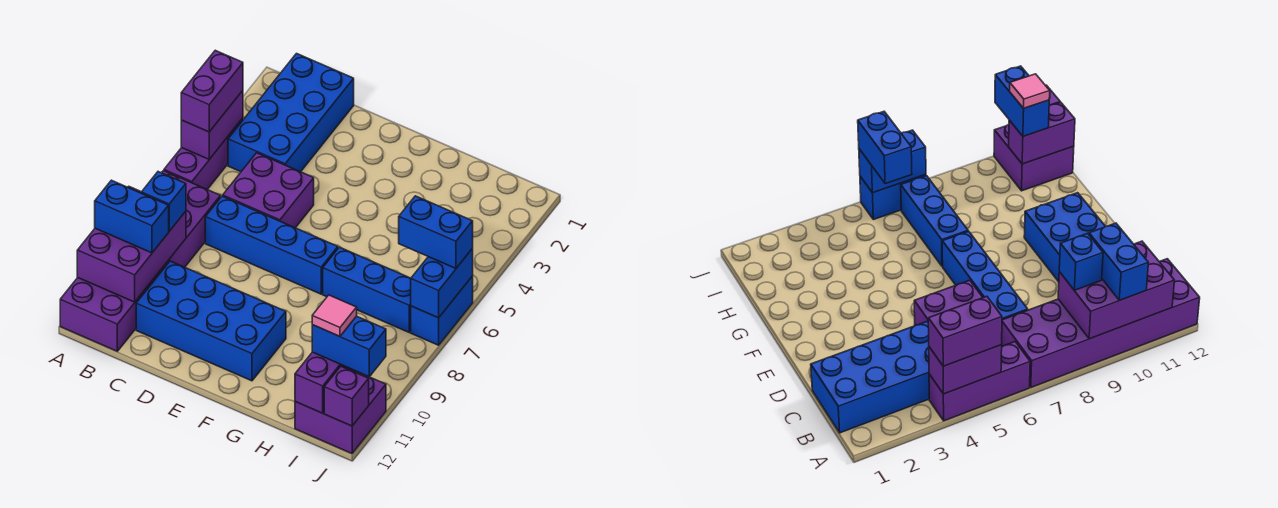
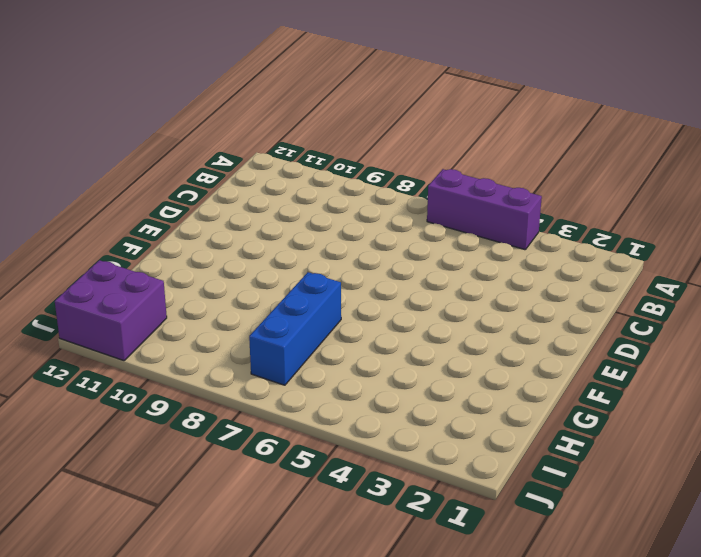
none -> purple brick A7:B12 level 1
none -> blue brick B1:C4 level 1
none -> purple brick C5:D6 level 1

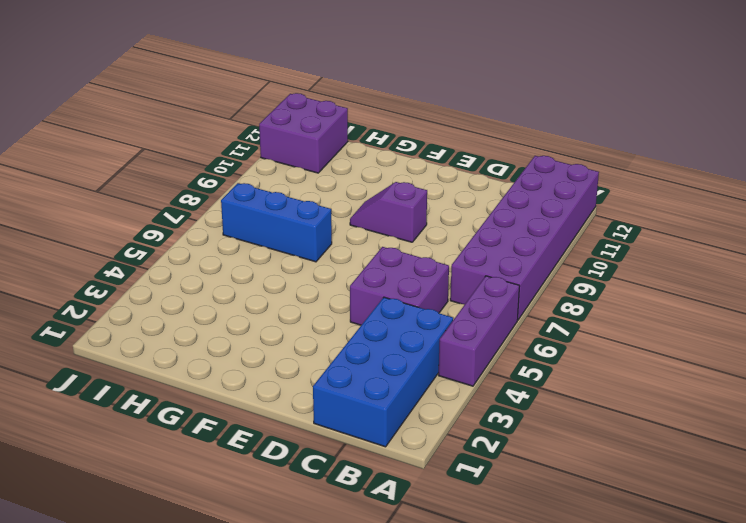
purple slope E9:F9 level 1 top E -> none
none -> blue brick C7:F7 level 1
none -> blue brick C10:F11 level 1
none -> blue brick J6:J7 level 1

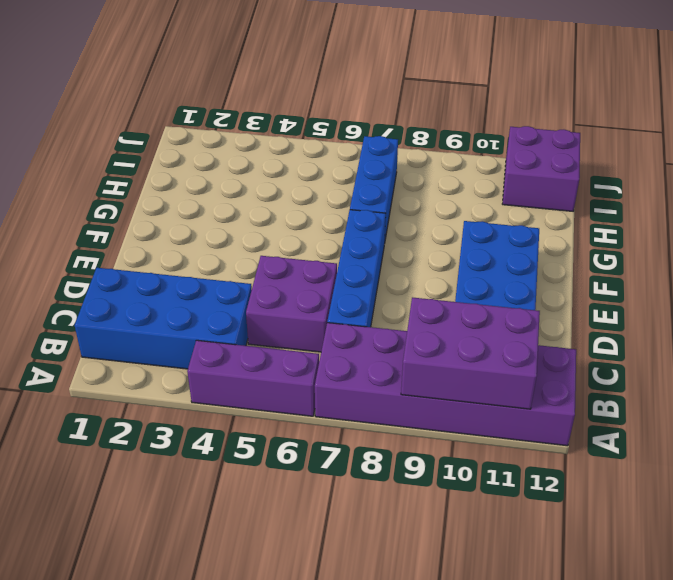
none -> blue brick J6:J7 level 1
none -> purple brick A4:A5 level 2
none -> purple brick I11:I12 level 2

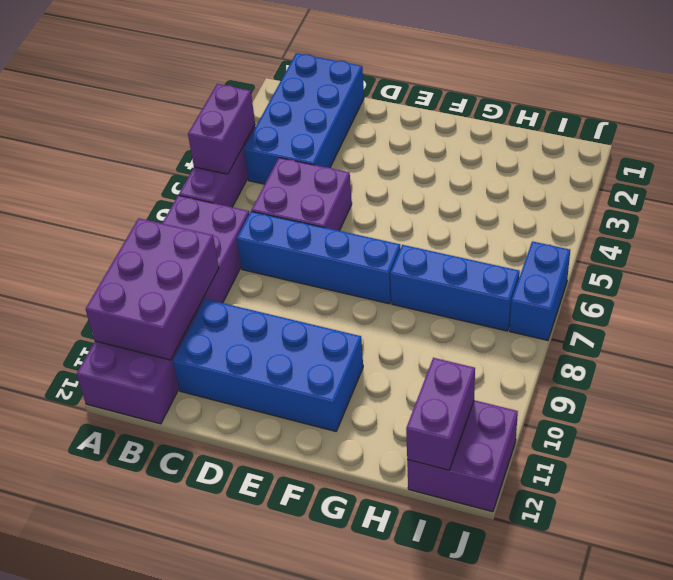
none -> blue brick J6:J7 level 2
none -> purple brick J12 level 2
none -> purple brick A4:A5 level 3

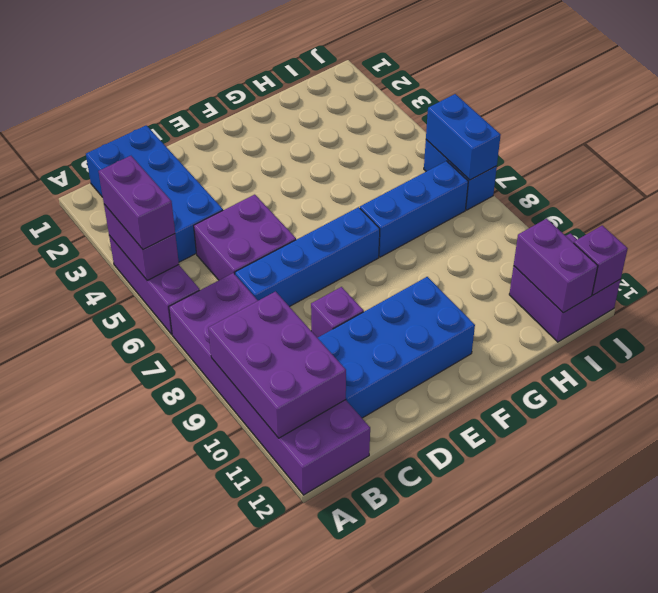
purple brick D9 level 1 -> none
none -> blue brick A10:B10 level 3
none -> blue brick B9 level 3
none -> blue brick I6:J6 level 3

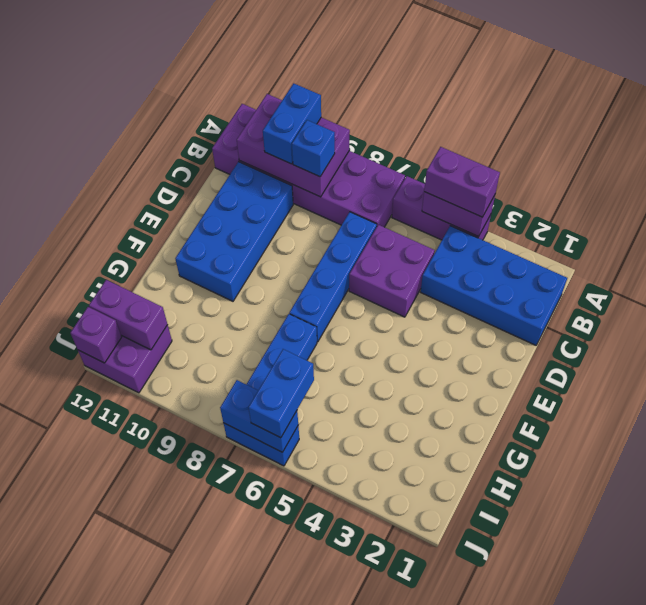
none -> blue brick I11:J11 level 3
none -> pink tile I11 level 4

